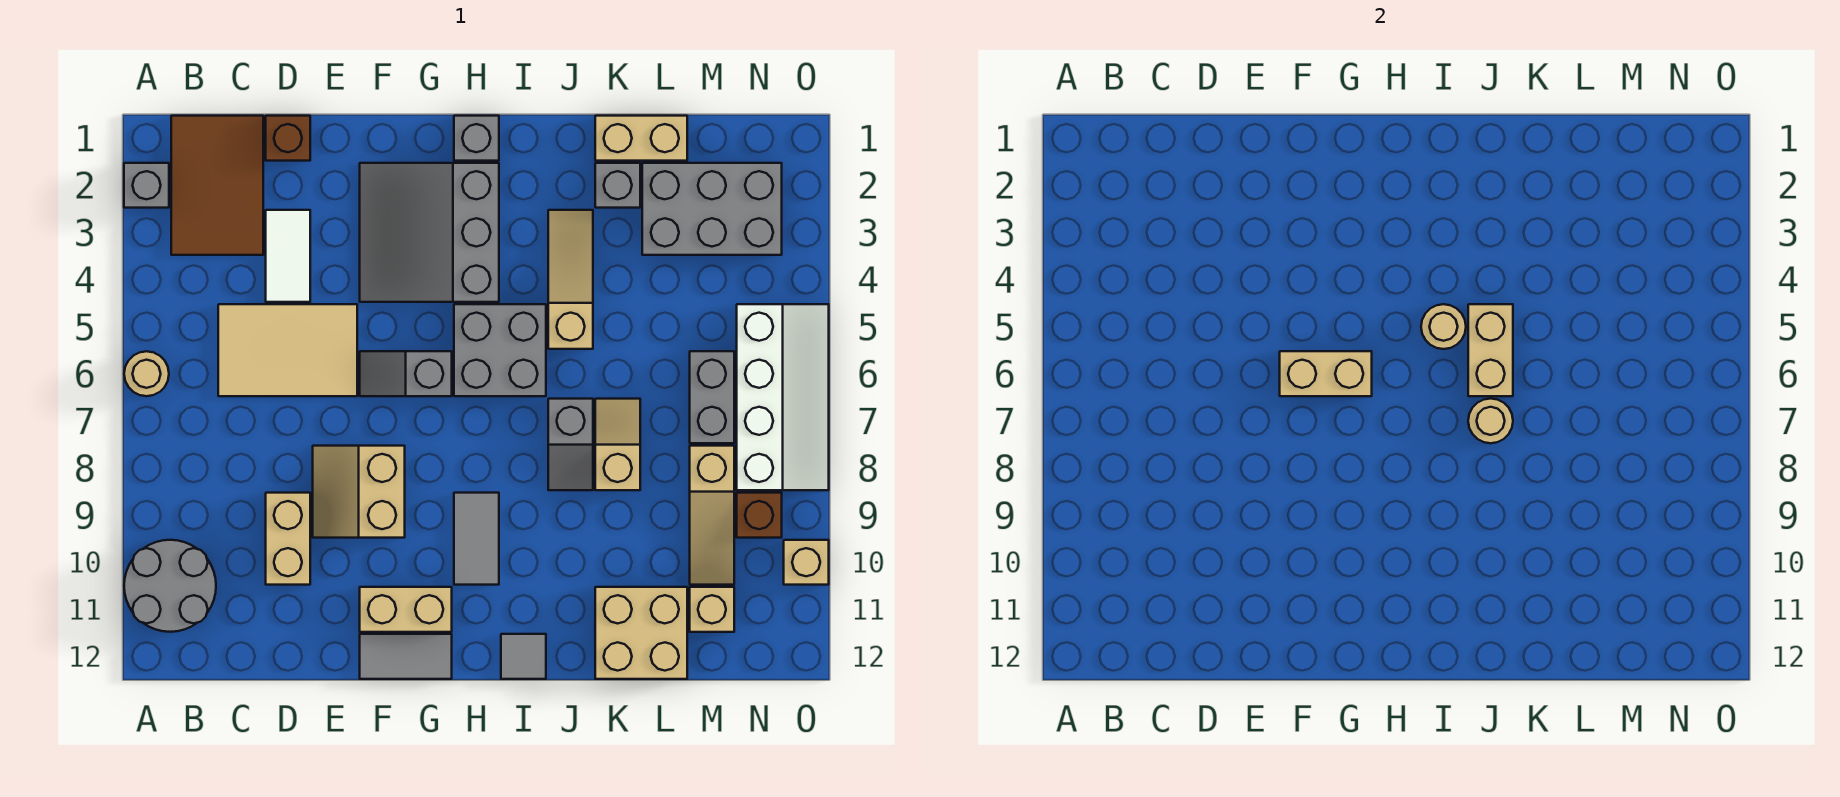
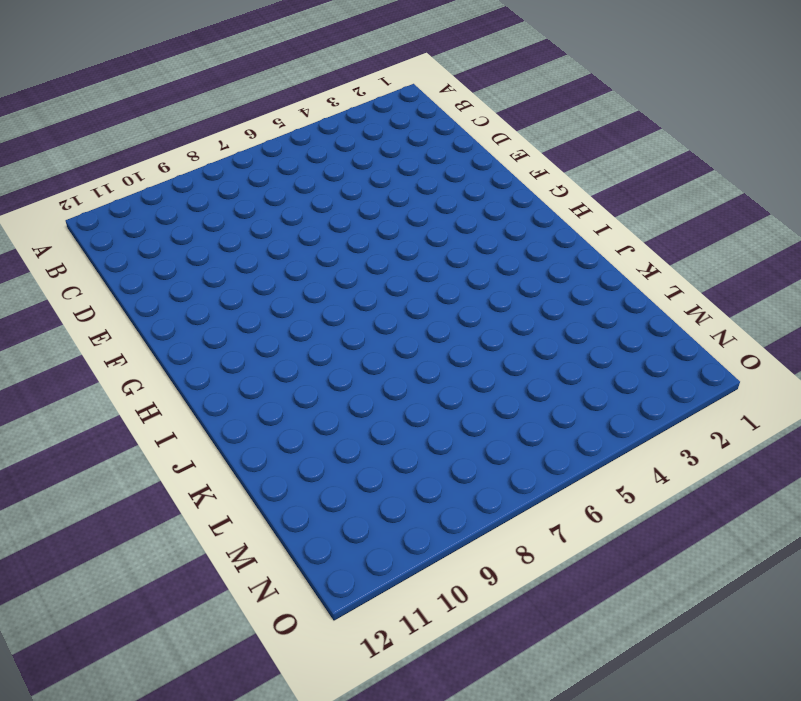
none -> grey brick A2 level 1
none -> tan round brick A6 level 1
none -> grey round brick A10:B11 level 1
none -> brown tile B1:C3 level 1

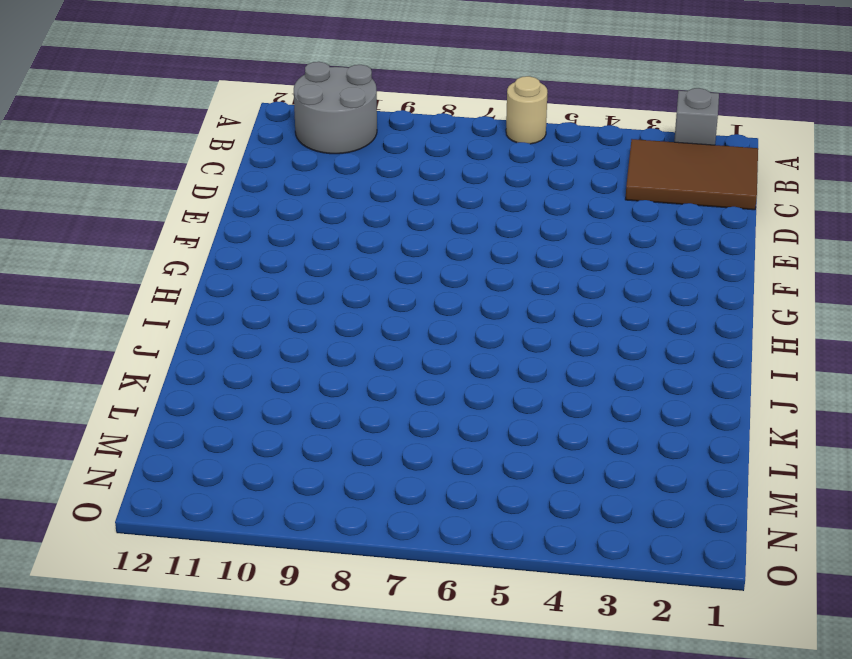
none -> tan tile C5:E6 level 1
none -> brown brick D1 level 1
none -> white tile D3:D4 level 1
none -> tan brick D9:D10 level 1

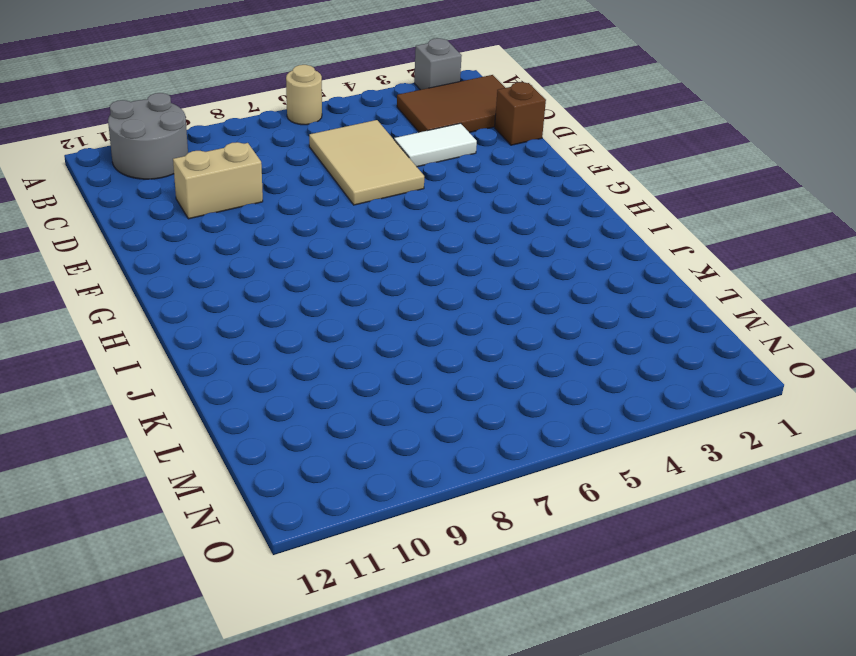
none -> tan slope E8:F9 level 1 top F
none -> grey slope F2:H4 level 1 top H
none -> grey slope F6:G6 level 1 top G
none -> tan brick F11:G11 level 1

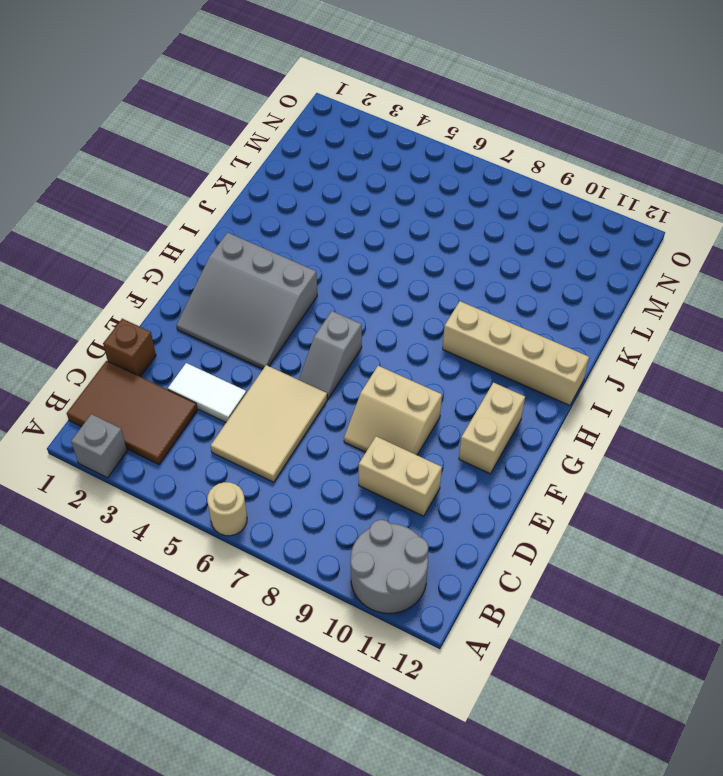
tan brick I9:I12 level 1 -> grey tile I12 level 1
none -> grey tile F12:G12 level 1
none -> grey brick H1 level 1
none -> grey brick H5:I6 level 1
none -> grey tile H9:H10 level 1

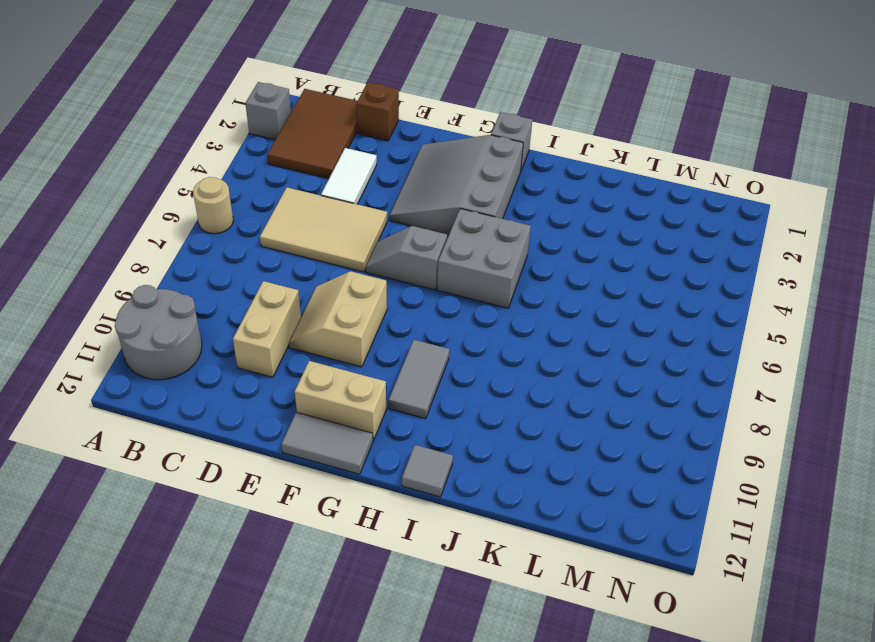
none -> tan slope J3:J5 level 1 top 5
none -> grey slope J7:J8 level 1 top 7
none -> tan brick K1:L1 level 1
none -> grey brick K2 level 1

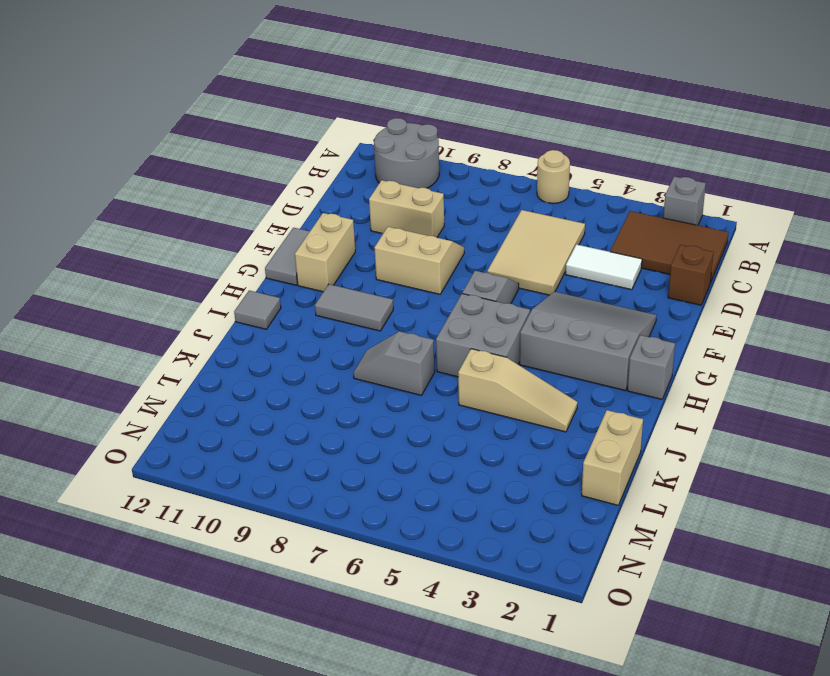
none -> grey brick K2 level 1
none -> tan slope K7:K8 level 1 top 8
none -> tan brick K11:L12 level 1
none -> grey brick L2:N3 level 1

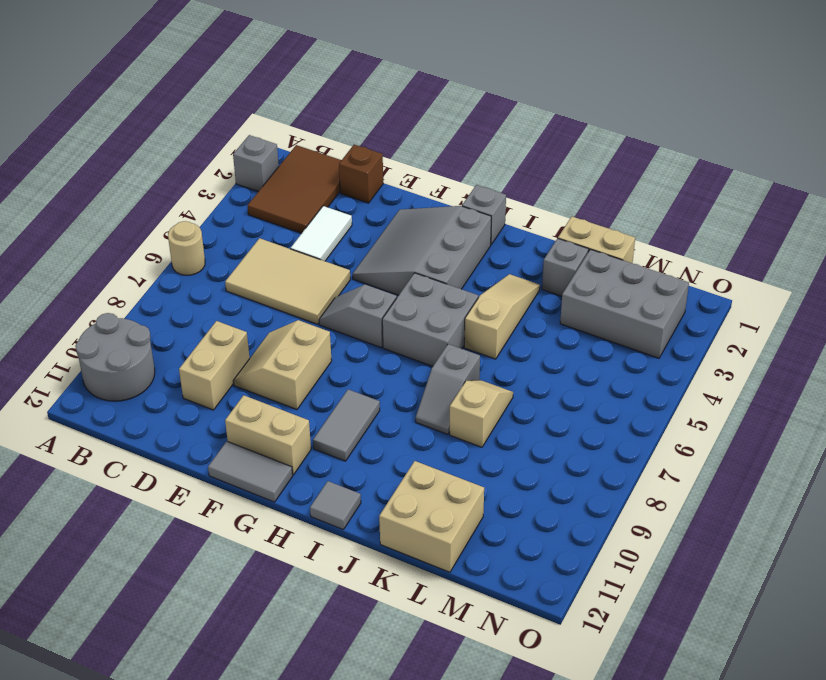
none -> grey brick M6:M7 level 1
none -> tan slope M8:M10 level 1 top 8
none -> tan brick M11 level 1
none -> white slope N5:O8 level 1 top N

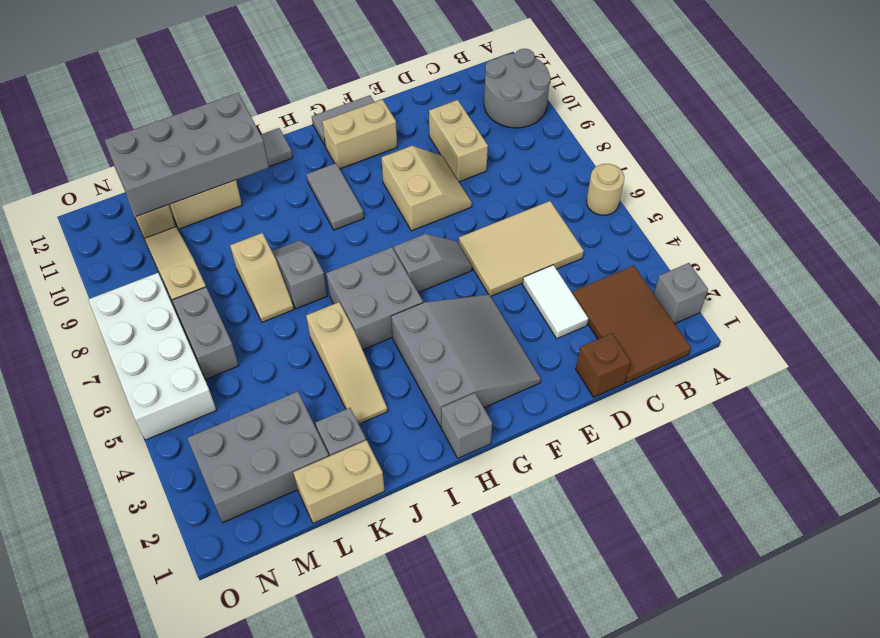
grey brick J11:M12 level 2 -> none
white brick N5:O8 level 1 -> white slope N5:O8 level 1 top N
none -> brown brick N9 level 1
none -> tan brick O10 level 1
none -> tan brick F6:G6 level 2
none -> tan round brick I5 level 2

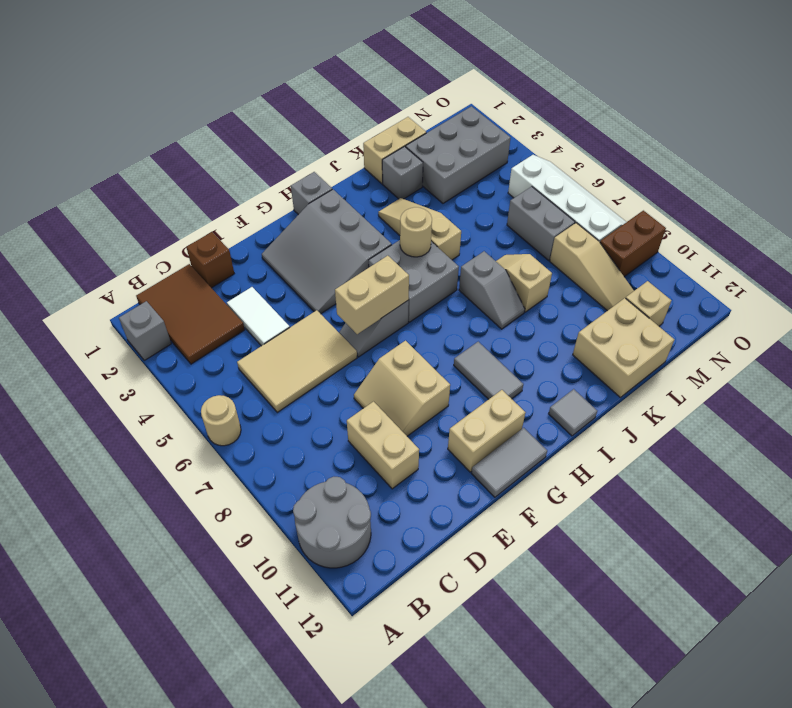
brown brick N9:O9 level 1 -> brown brick N9 level 1
none -> tan brick O10 level 1
none -> tan brick J5:J6 level 2
none -> tan round brick J7 level 2

